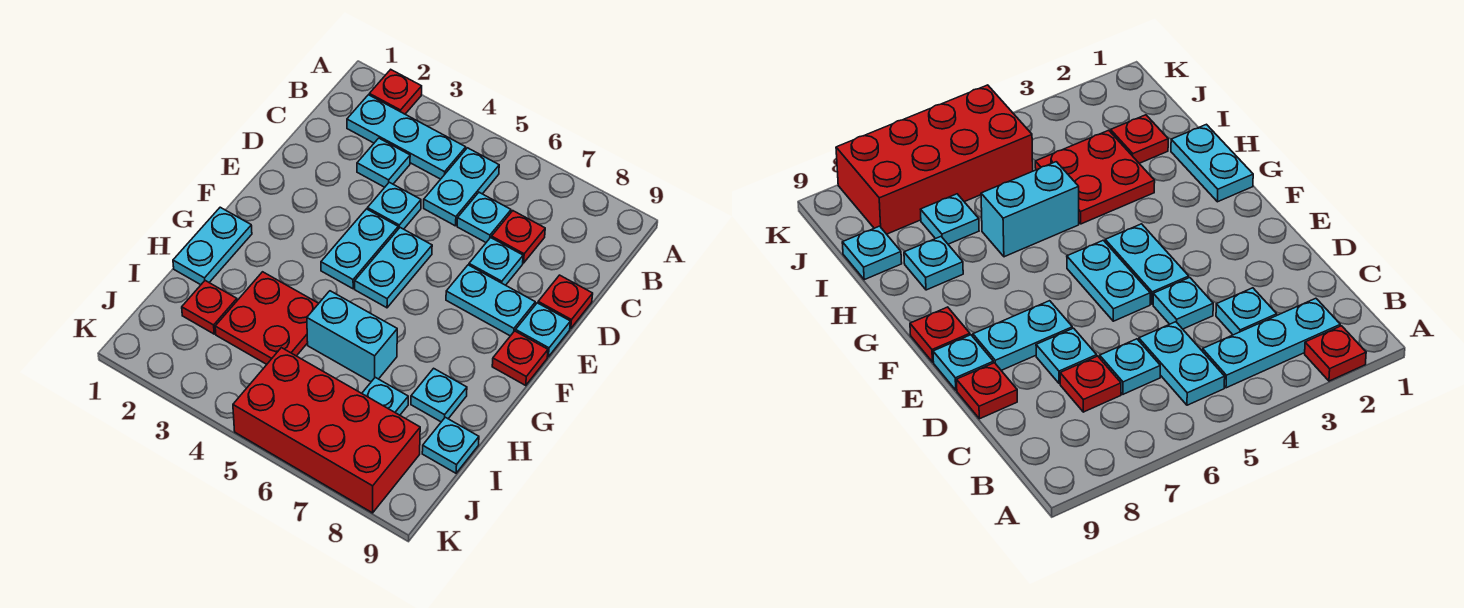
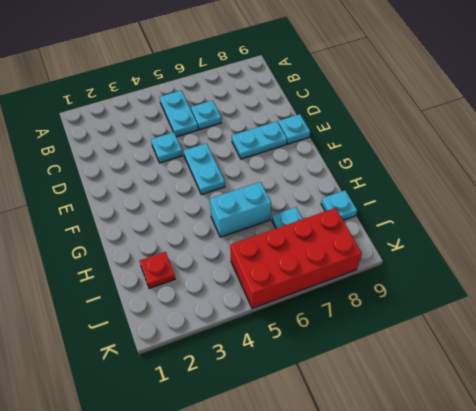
none -> red plate A2 level 1
none -> cyan plate B2:B4 level 1
none -> cyan plate C3 level 1

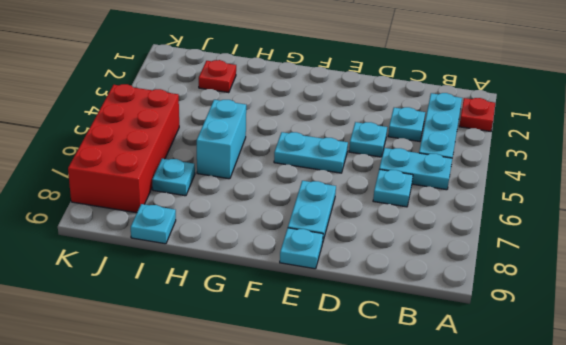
none -> red plate C7 level 1
none -> cyan plate D7 level 1
none -> red plate D9 level 1

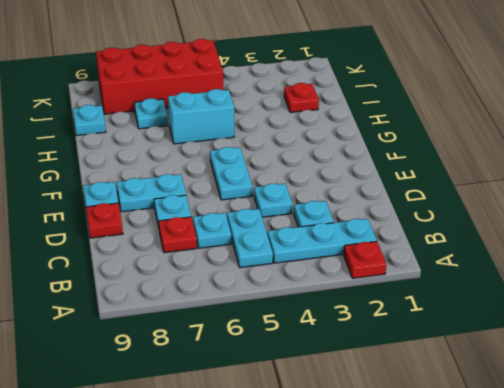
none -> cyan plate E4:F4 level 1
none -> red plate F9 level 1
none -> cyan plate G1:H1 level 1

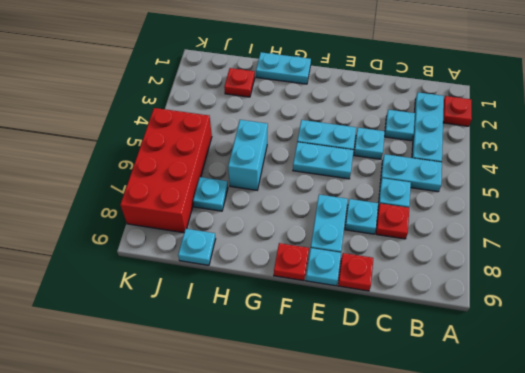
none -> red plate H3:I4 level 1
none -> cyan plate H8 level 1

